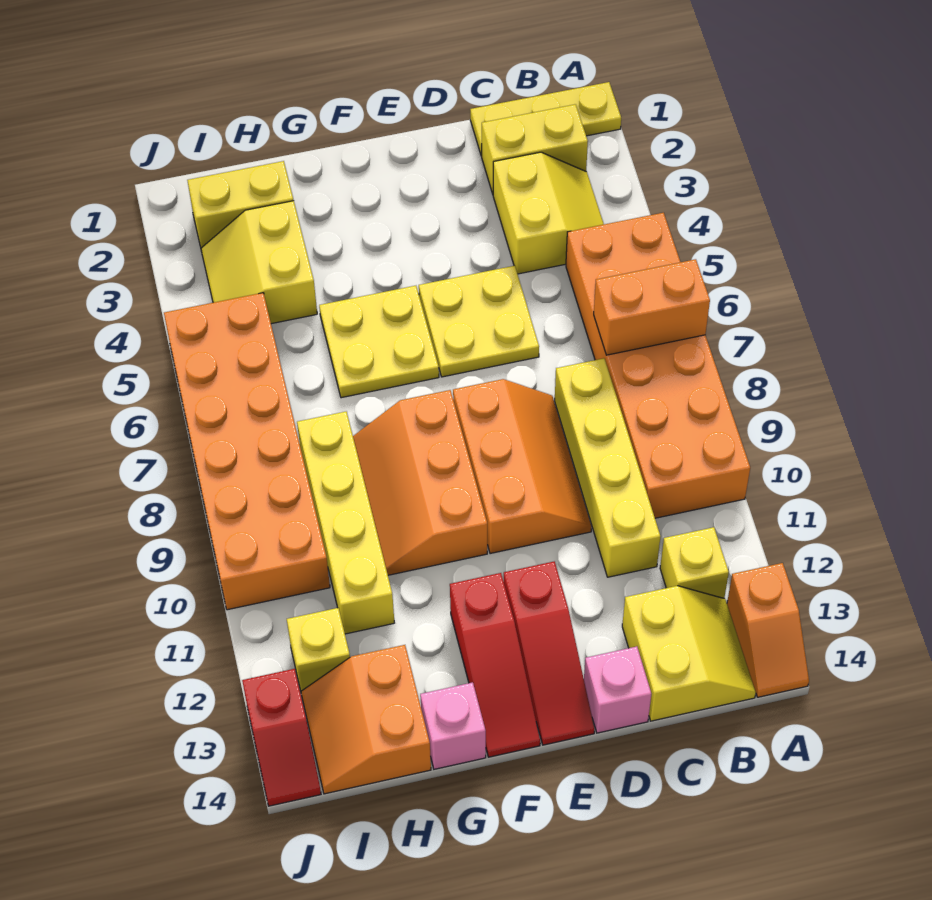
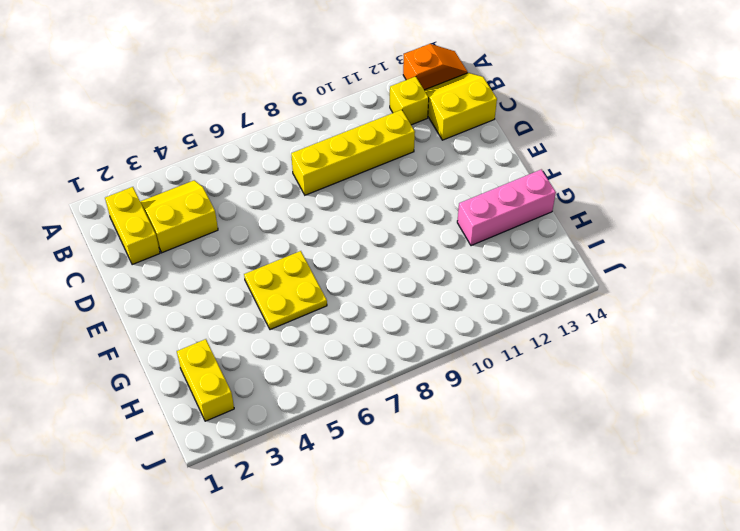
pink brick G12:G14 level 1 -> pink brick G14 level 1
none -> yellow plate A1:C1 level 1
none -> orange brick A5:B10 level 1
none -> yellow plate D5:E6 level 1

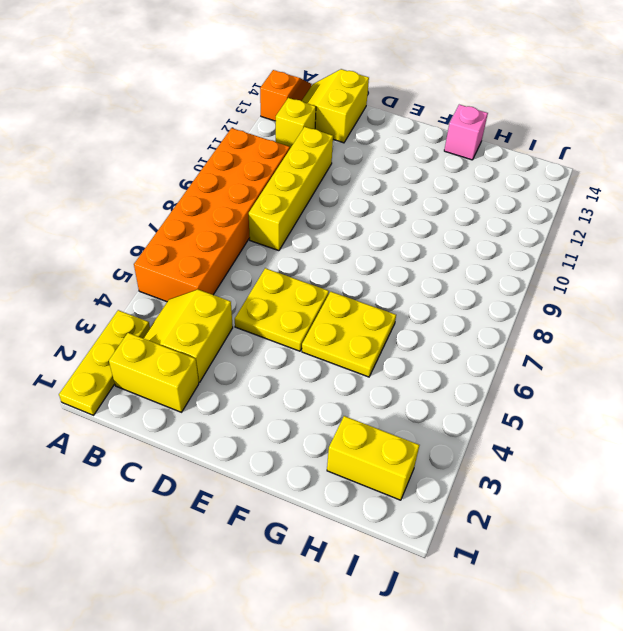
yellow plate A1:A3 level 1 -> yellow plate A1:C1 level 1
none -> orange slope D8:E10 level 1 top E
none -> pink brick D14 level 1
none -> red slope E12:E14 level 1 top 12

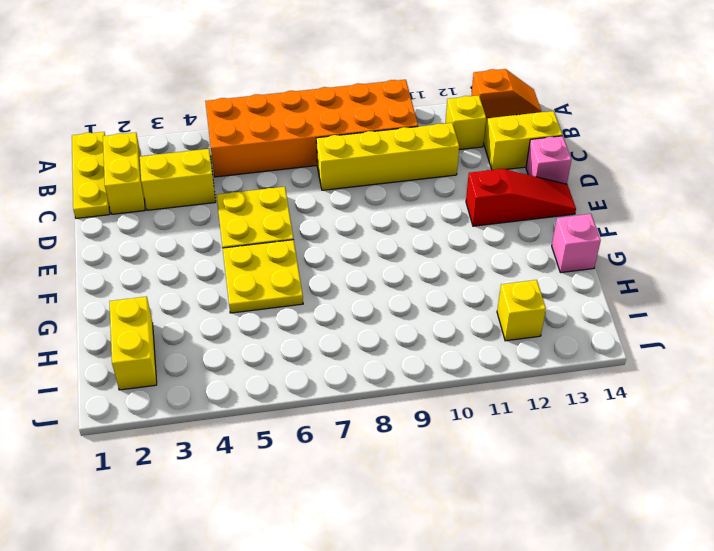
none -> orange slope D8:E10 level 1 top E
none -> orange slope F8:G10 level 1 top F
none -> red slope F12:F14 level 1 top 12

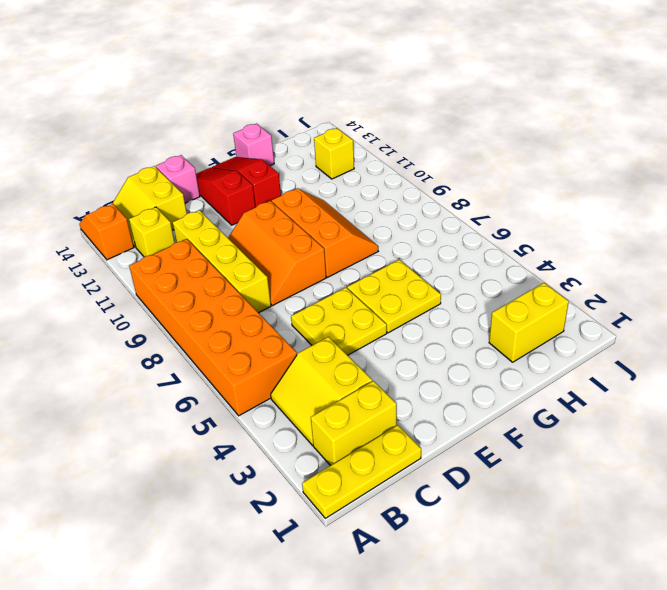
none -> yellow slope H3:I4 level 1 top H
none -> yellow brick H8:H11 level 1
none -> orange slope H13:I14 level 1 top H

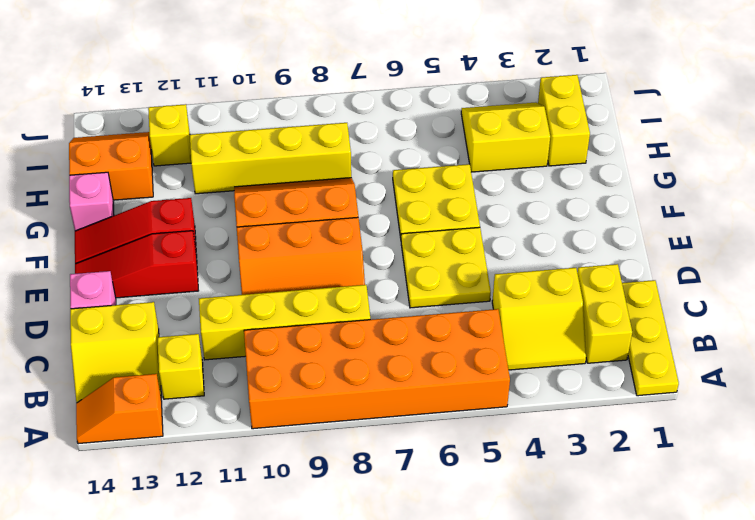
none -> orange brick I5:J10 level 1
none -> red slope J13:J14 level 1 top 13
none -> orange brick A7:B7 level 2

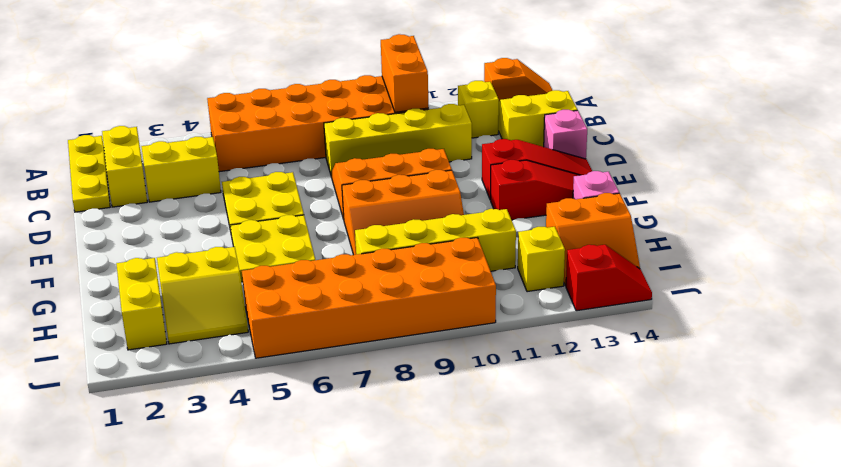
orange brick A10:B10 level 2 -> orange brick A7:B7 level 2

